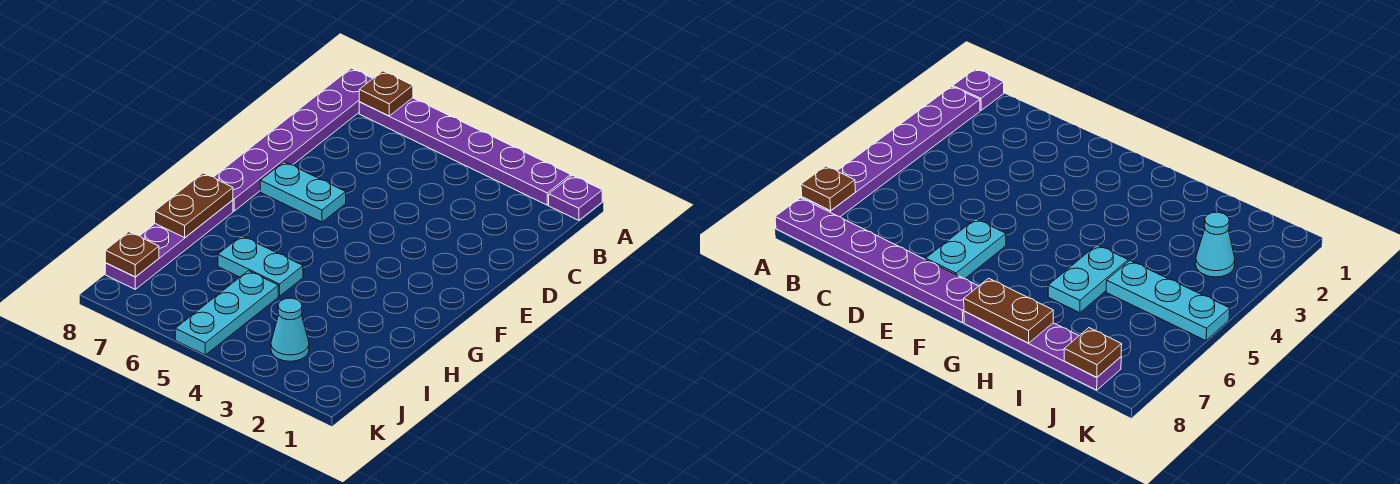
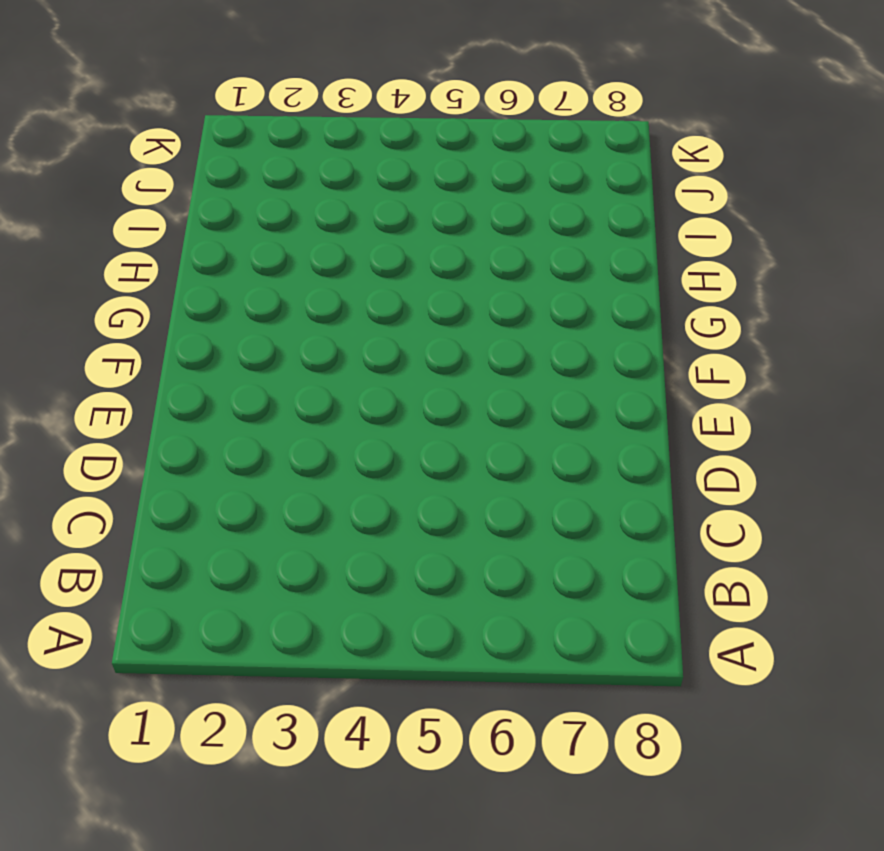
none -> purple plate A1 level 1
none -> purple plate A2:A7 level 1

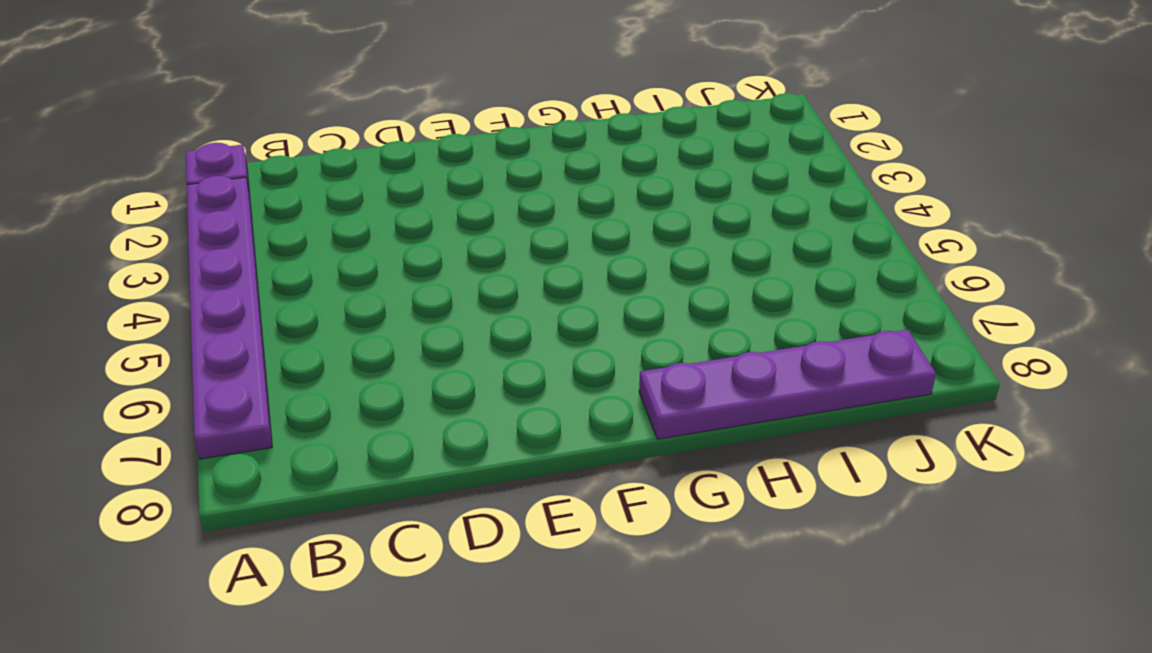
none -> purple plate A8:F8 level 1
none -> cyan plate E6:E7 level 1

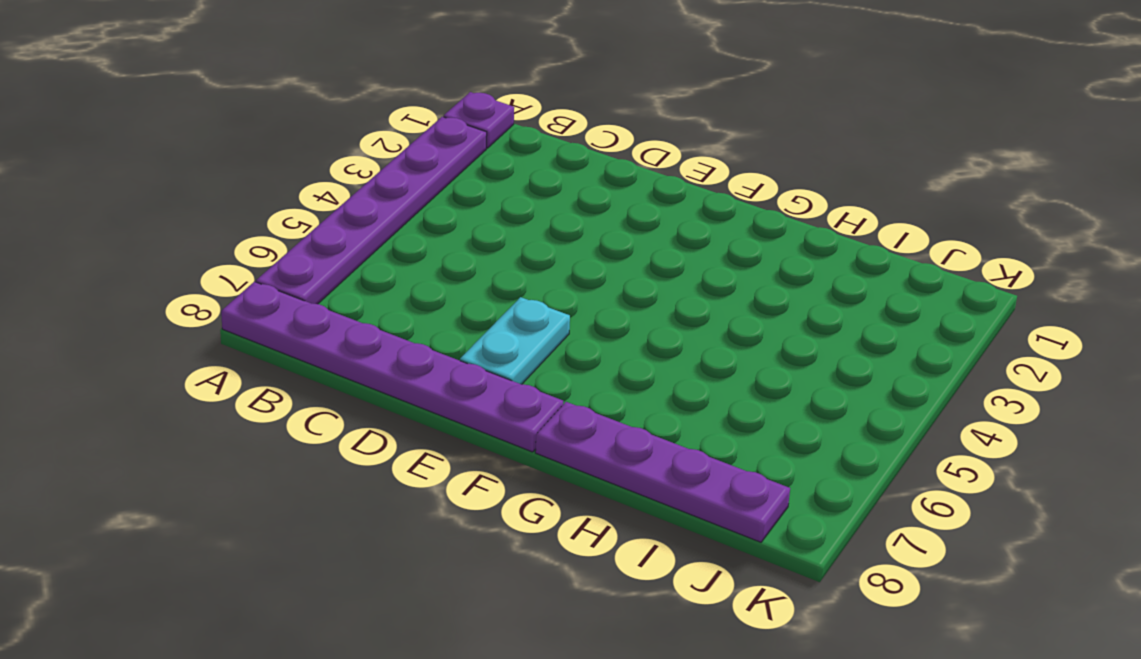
none -> cyan plate H5:H6 level 1
none -> cyan plate I5:K5 level 1

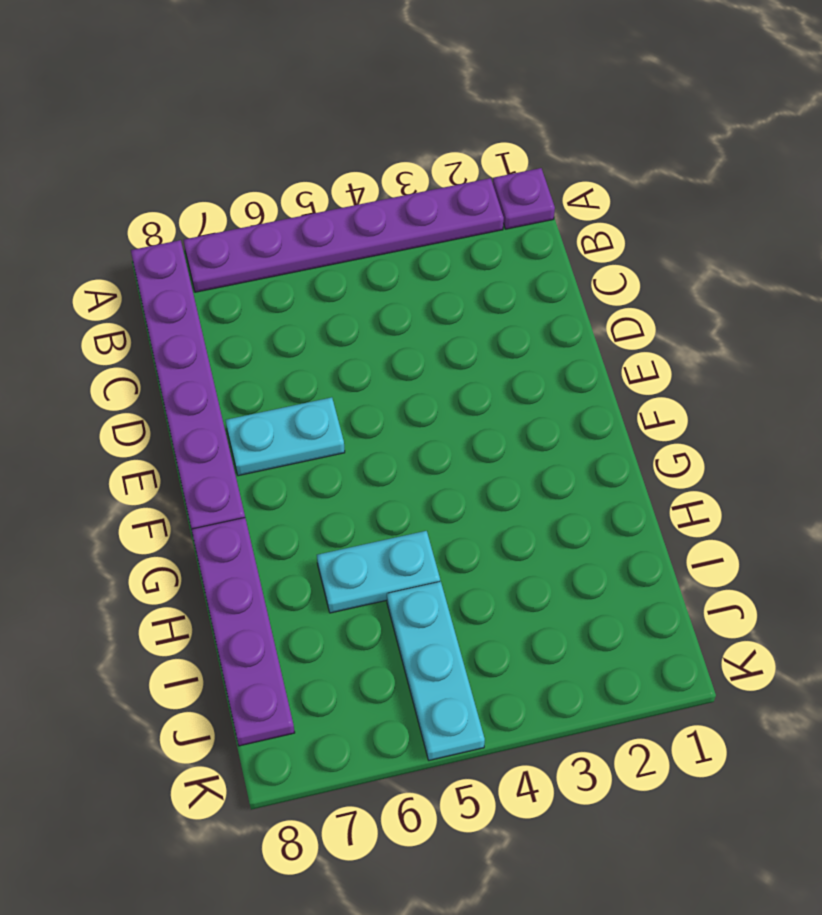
none -> cyan cone J3 level 1
none -> brown plate A7 level 2

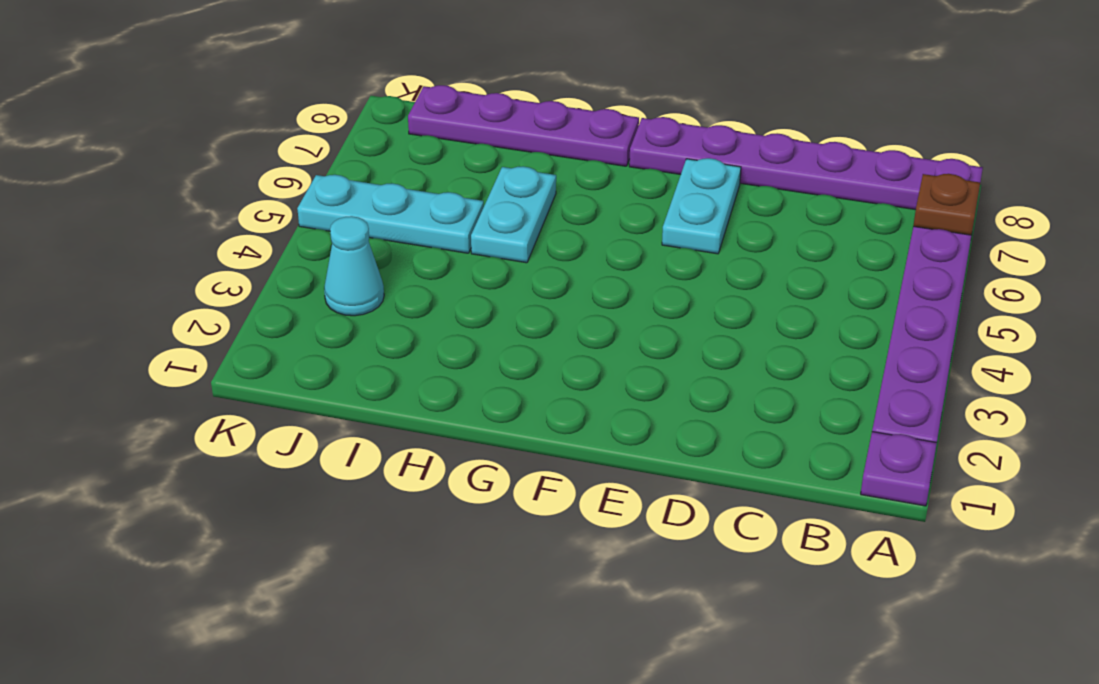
none -> brown plate G8:H8 level 2
none -> brown plate J8 level 2

